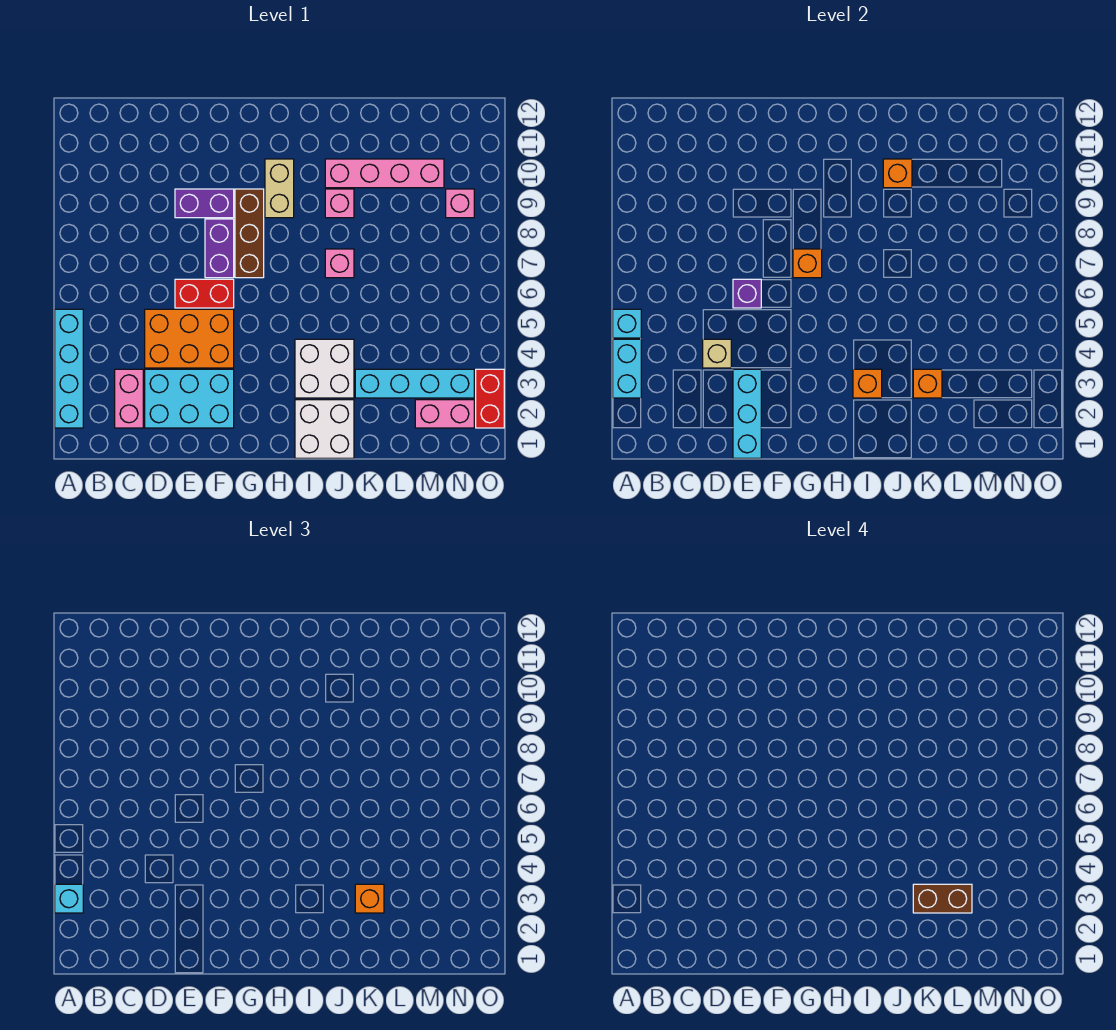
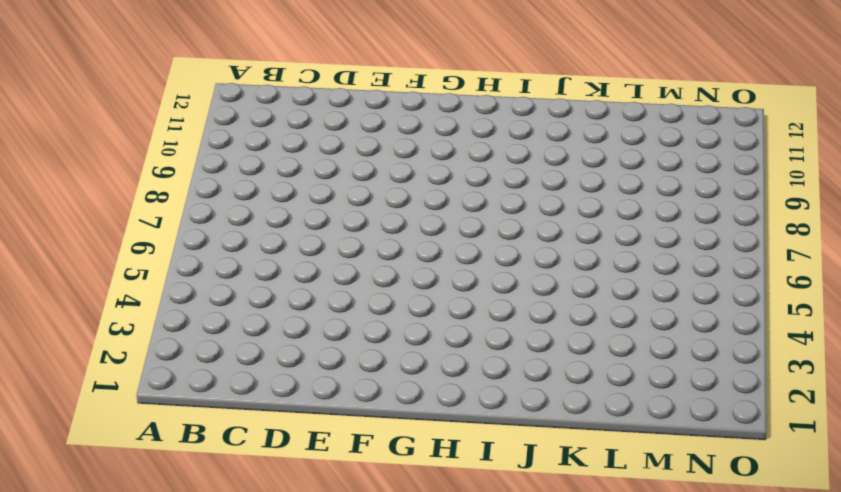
none -> cyan brick A2:A5 level 1
none -> pink brick C2:C3 level 1
none -> cyan brick D2:F3 level 1
none -> orange brick D4:F5 level 1

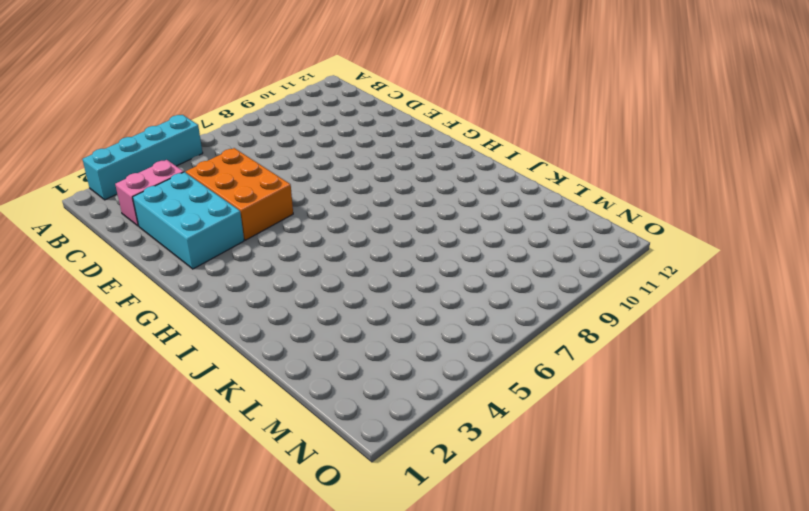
none -> red brick E6:F6 level 1
none -> purple brick E9:F9 level 1
none -> purple brick F7:F8 level 1
none -> brown brick G7:G9 level 1

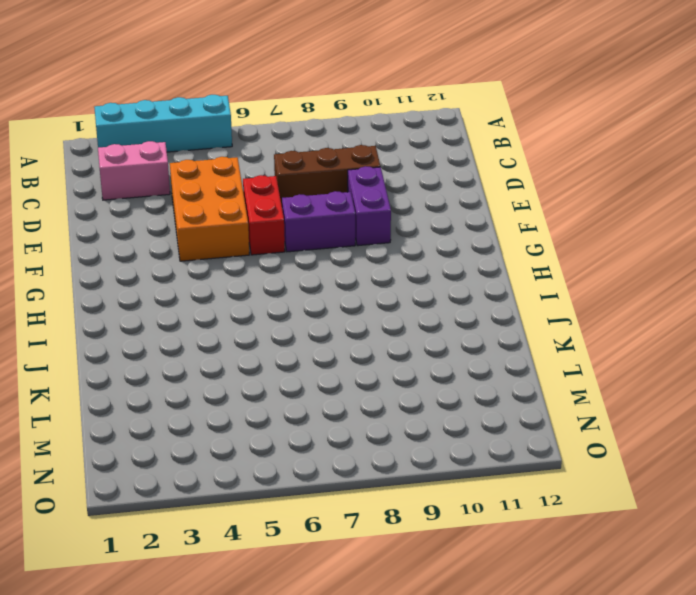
brown brick D7:D9 level 1 -> brown brick G7:G9 level 1
none -> cyan brick D2:F3 level 1
none -> tan brick H9:H10 level 1
none -> white brick I1:J2 level 1
none -> white brick I3:J4 level 1

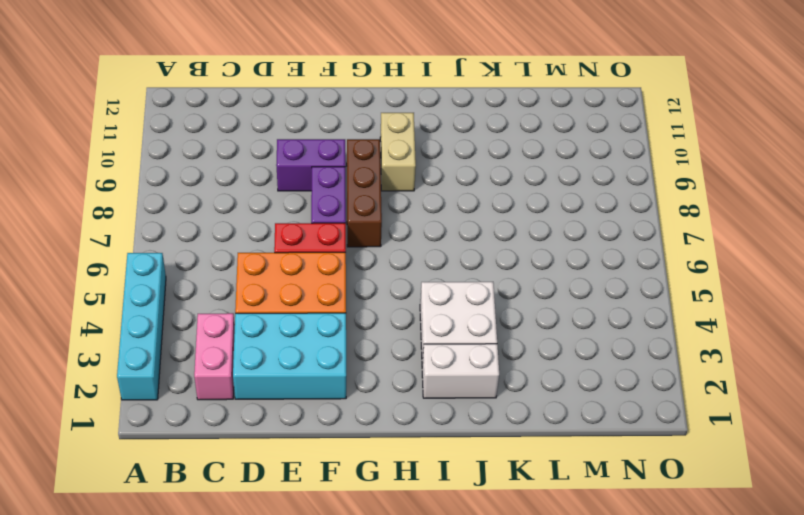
white brick I2:J2 level 1 -> white brick I1:J2 level 1
none -> pink brick J7 level 1
none -> pink brick J9 level 1
none -> pink brick J10:M10 level 1
none -> cyan brick K3:N3 level 1

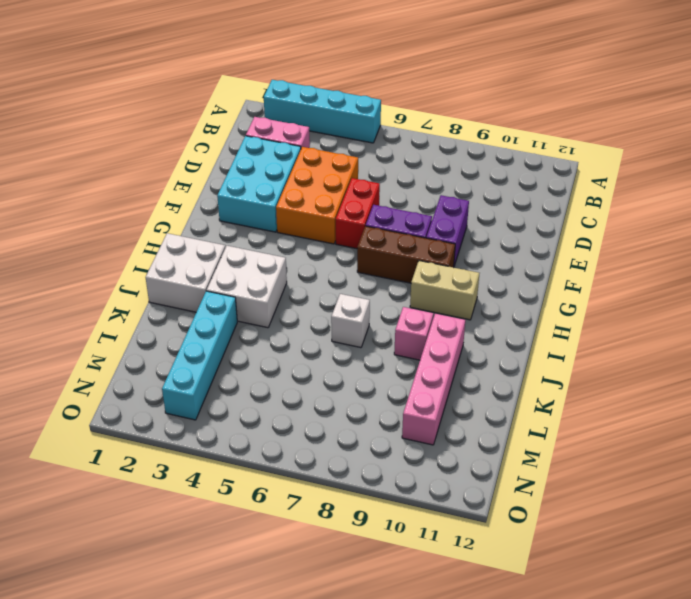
white brick J7 level 1 -> pink brick J7 level 1
none -> pink brick M2:N2 level 1
none -> pink brick N9 level 1
none -> red brick O2:O3 level 1
none -> cyan brick A3:A4 level 2

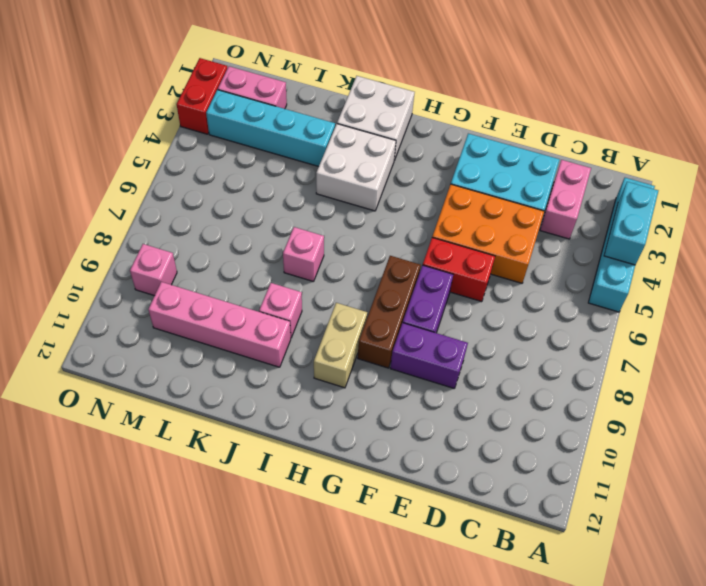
none -> cyan brick A5 level 2
none -> tan brick D4 level 2
none -> cyan brick E1:E3 level 2
none -> purple brick E6 level 2

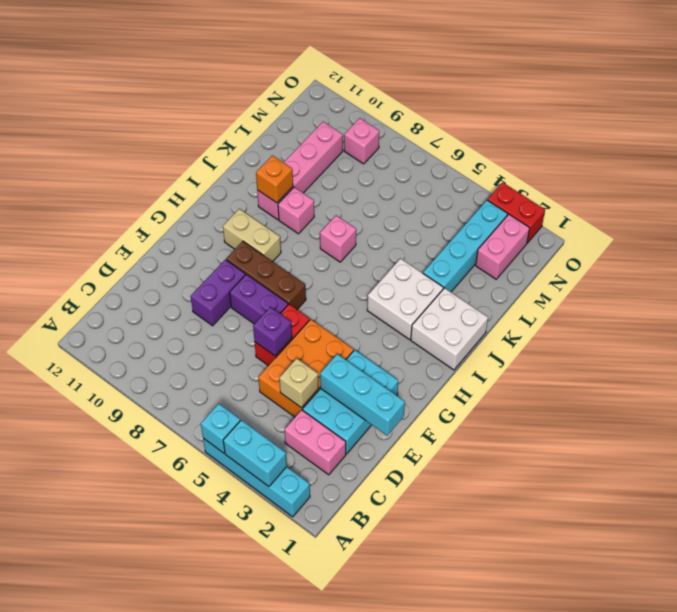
none -> orange brick G7 level 2
none -> orange brick I3 level 2
none -> orange brick K3 level 2
none -> cyan brick A3 level 3

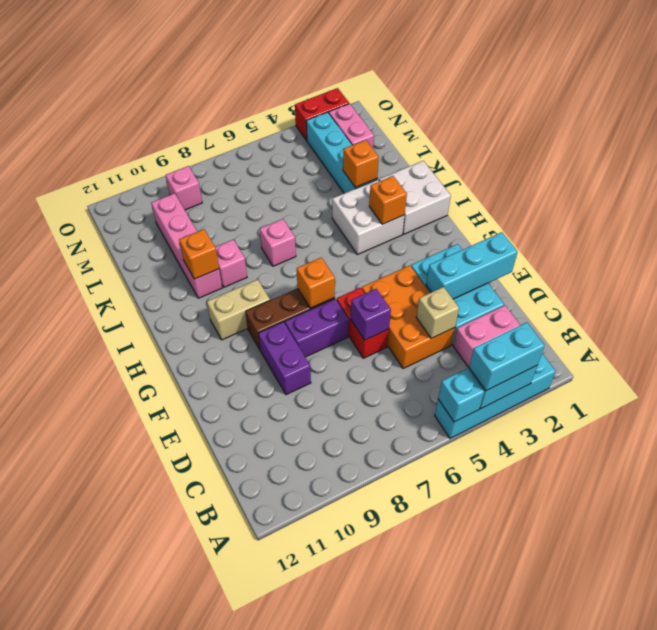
cyan brick A3:A4 level 3 -> cyan brick A3 level 3
none -> orange brick K3 level 3
none -> brown brick K3:L3 level 4

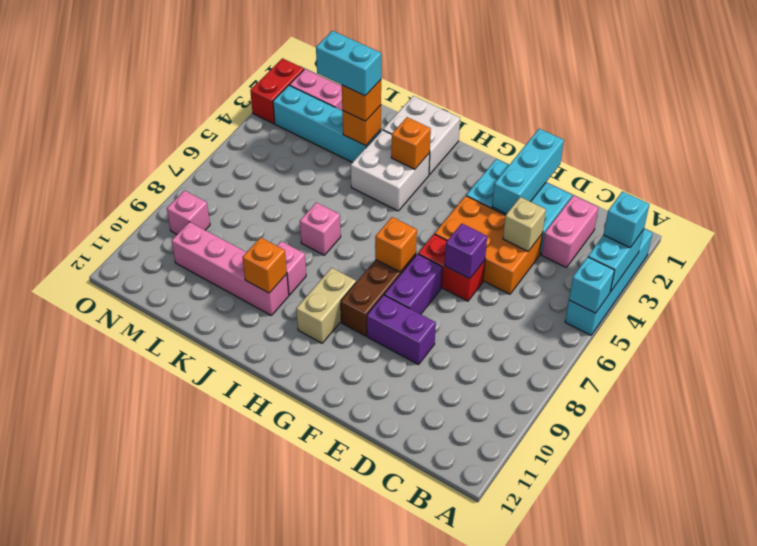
cyan brick K3:L3 level 4 -> brown brick K3:L3 level 4

